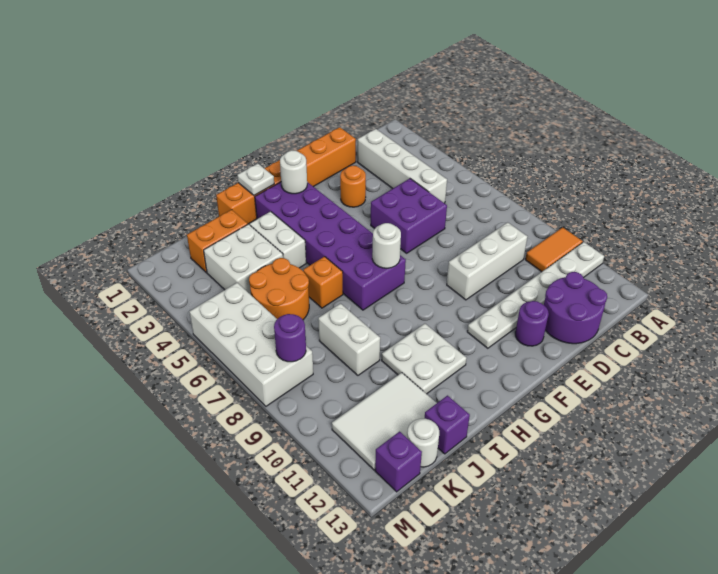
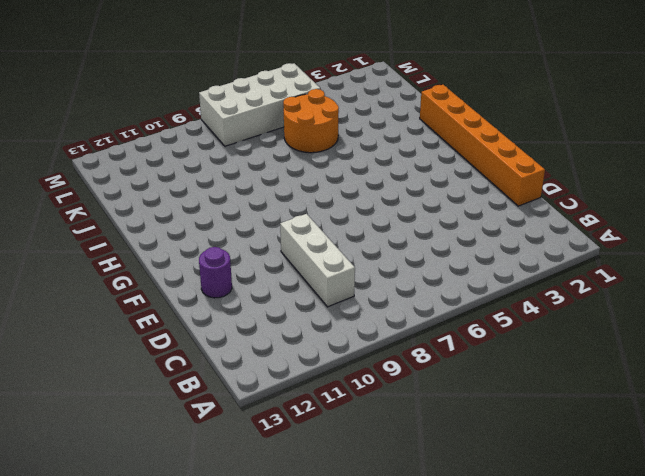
none -> orange tile A10:B10 level 1
none -> white plate A11:F11 level 1
none -> white brick C2:C5 level 1

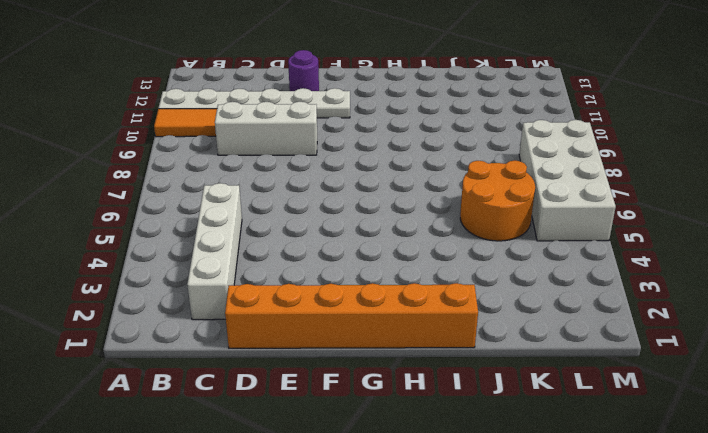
none -> purple round brick C12:D13 level 1
none -> purple brick D5:E6 level 1
none -> orange round brick E3 level 1

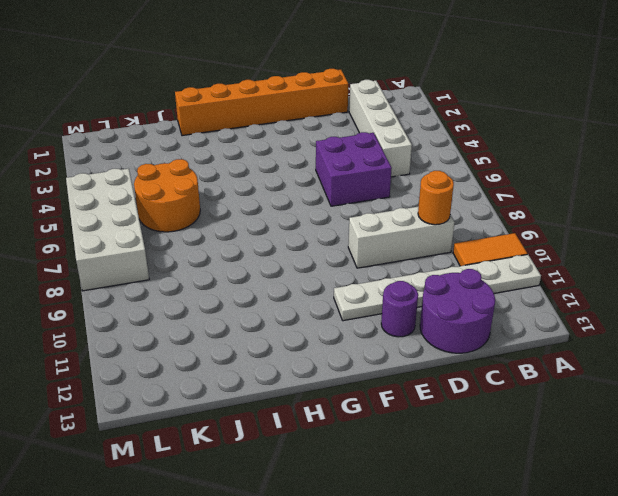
orange round brick C9 level 2 -> orange round brick E3 level 1
none -> purple brick G2:H7 level 1
none -> white plate H10:I11 level 1
none -> white brick I3:I4 level 1

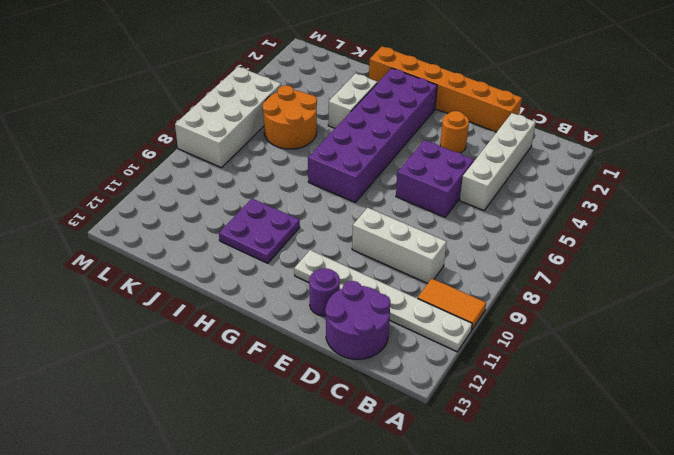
purple plate H10:I11 level 1 -> white plate H10:I11 level 1
none -> orange brick I6 level 1
none -> orange brick J2:K2 level 1
none -> white brick J3:K4 level 1

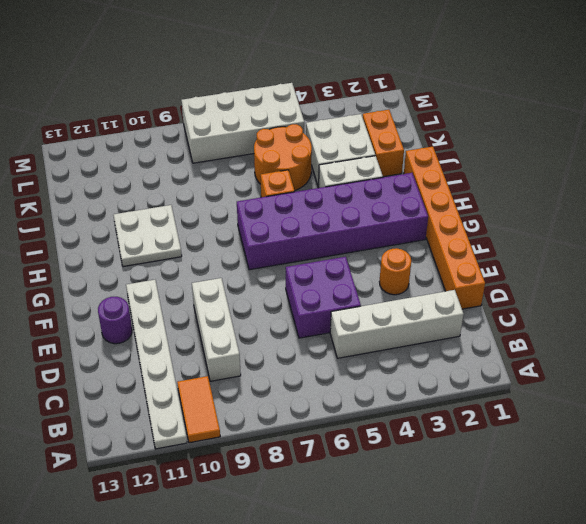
none -> purple round brick C12:D13 level 1
none -> white brick J8:J9 level 1
none -> white tile J11:L12 level 1

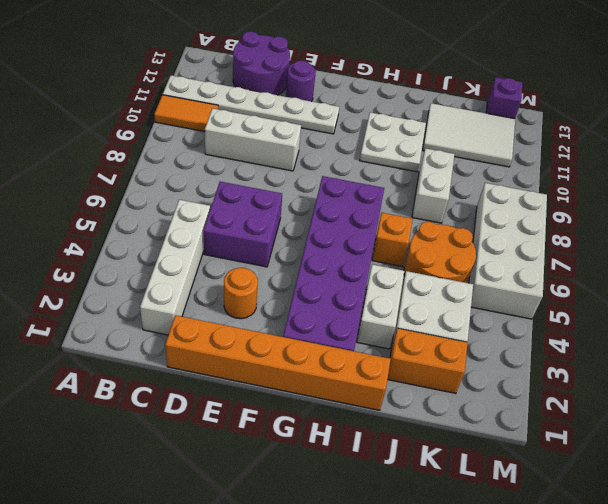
none -> purple brick J13 level 1
none -> white round brick K13 level 1
none -> white round brick G2 level 2

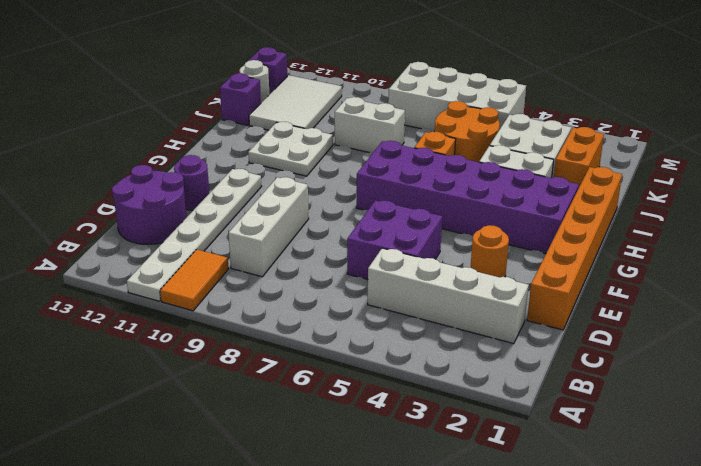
none -> white round brick G2 level 2
none -> white round brick G7 level 2
none -> white plate H1 level 2

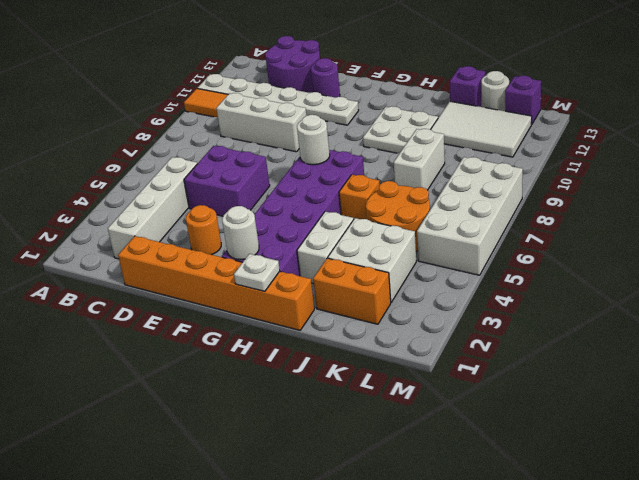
none -> purple round brick L8 level 2

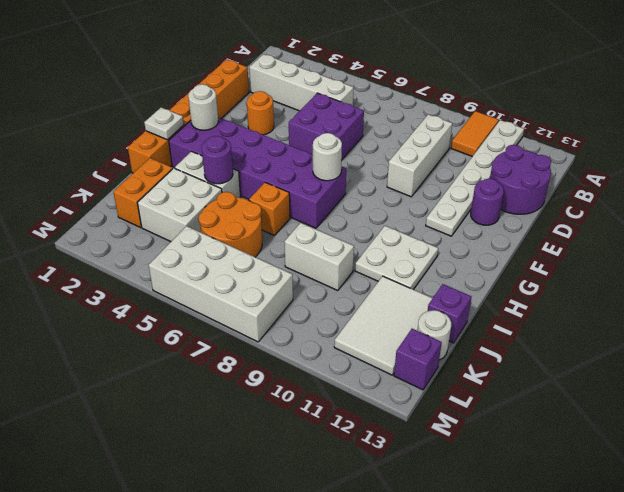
purple round brick I4 level 2 -> purple round brick L8 level 2

